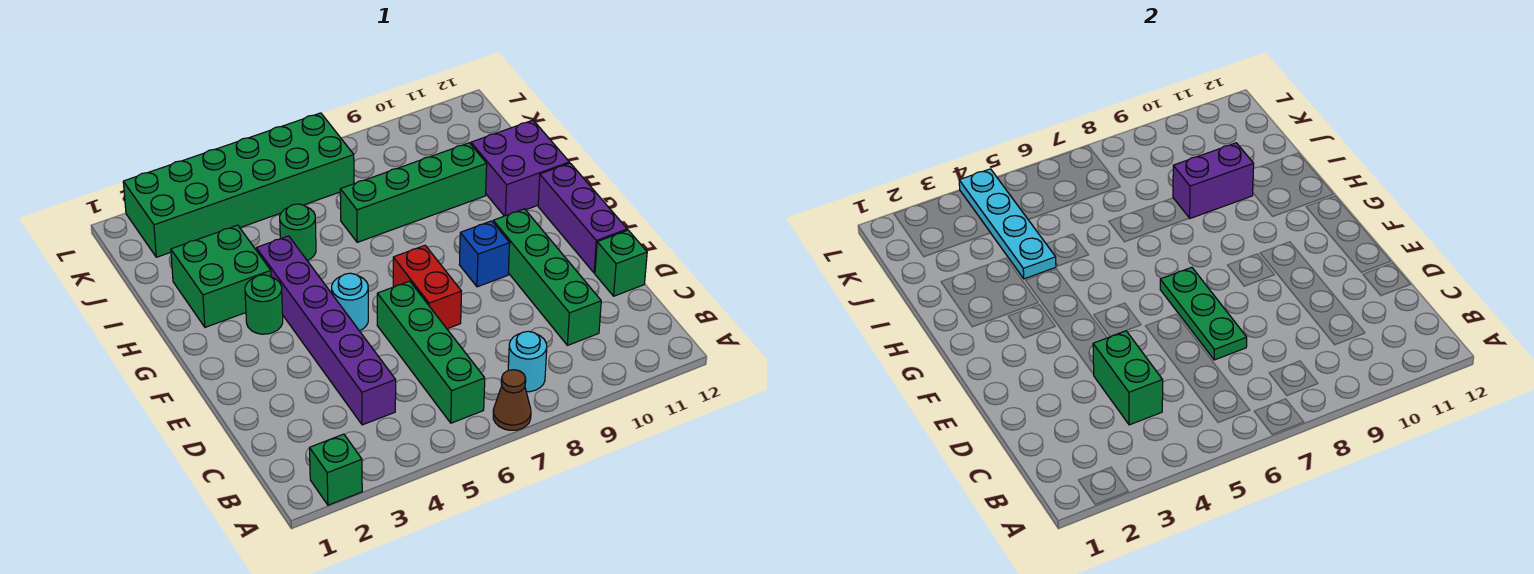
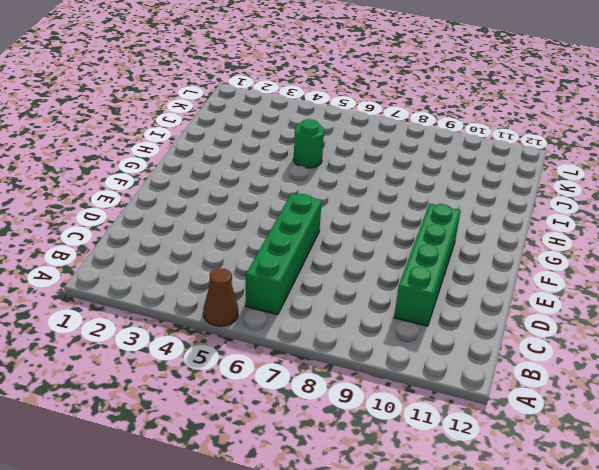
brown cone A5 level 1 -> brown cone A7 level 1
none -> green brick A2 level 1
none -> cyan round brick B8 level 1
none -> purple brick C4:H4 level 1

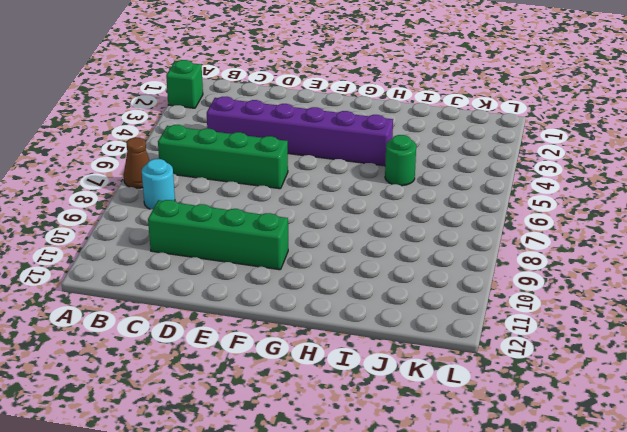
none -> green brick D12 level 1
none -> red brick E7:F7 level 1
none -> purple brick E12:G12 level 1

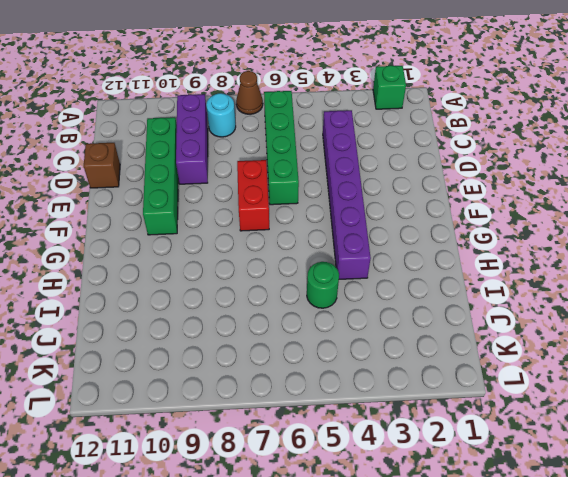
purple brick B9:D9 level 1 -> purple brick E12:G12 level 1
brown brick D12 level 1 -> green brick D12 level 1
none -> cyan round brick F5 level 1
none -> blue brick F9 level 1
none -> green round brick G3 level 1

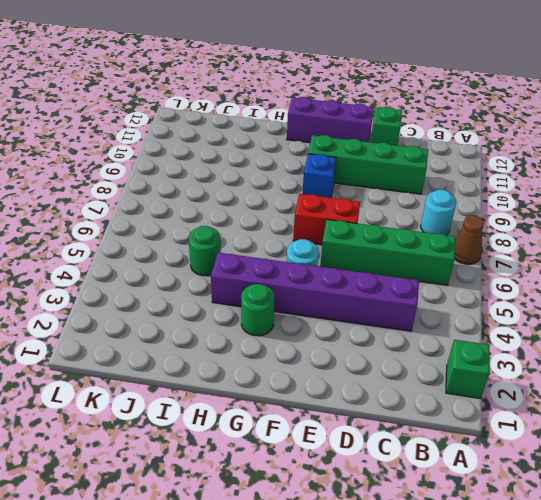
none -> green brick H2:I3 level 1
none -> purple brick H11:I12 level 1
none -> green brick I7:I10 level 1

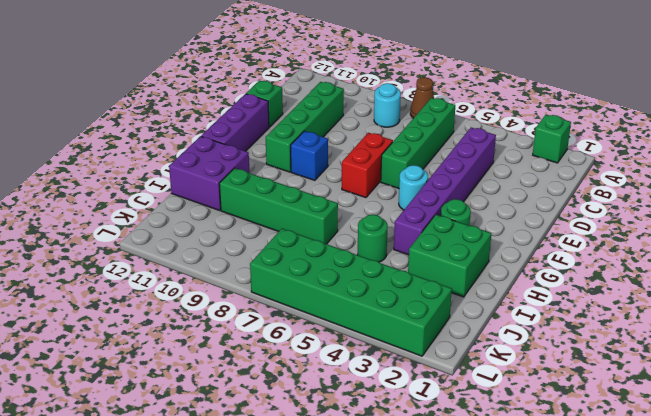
none -> green brick C4:D4 level 2
none -> green plate D7:F7 level 2
none -> cyan plate I4:L4 level 2

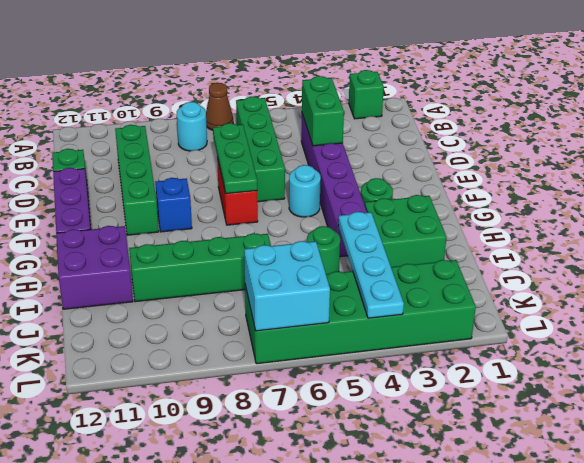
cyan brick K6:L7 level 2 -> none
none -> purple brick I9:I10 level 2

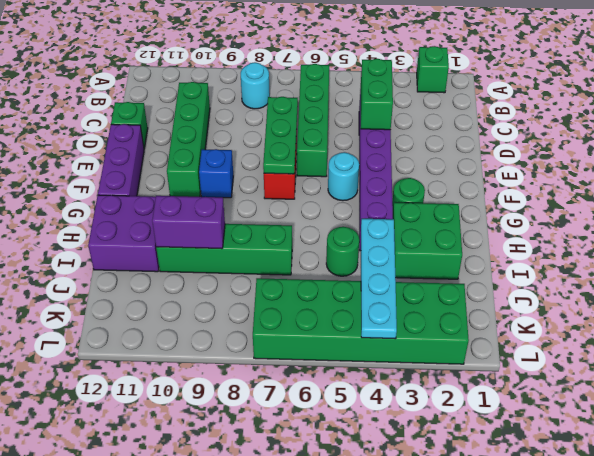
none -> brown cone A7 level 1

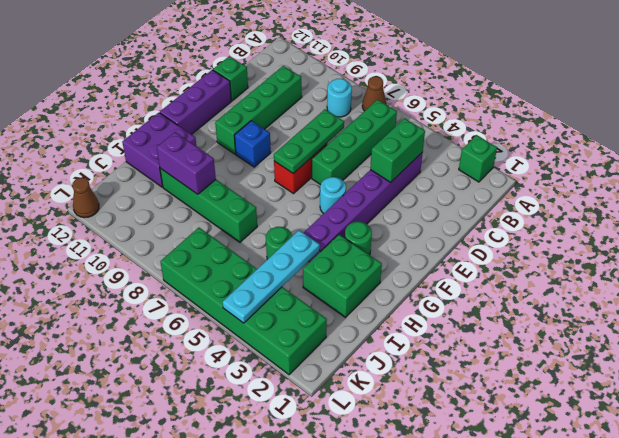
brown cone L12 level 1 -> none

